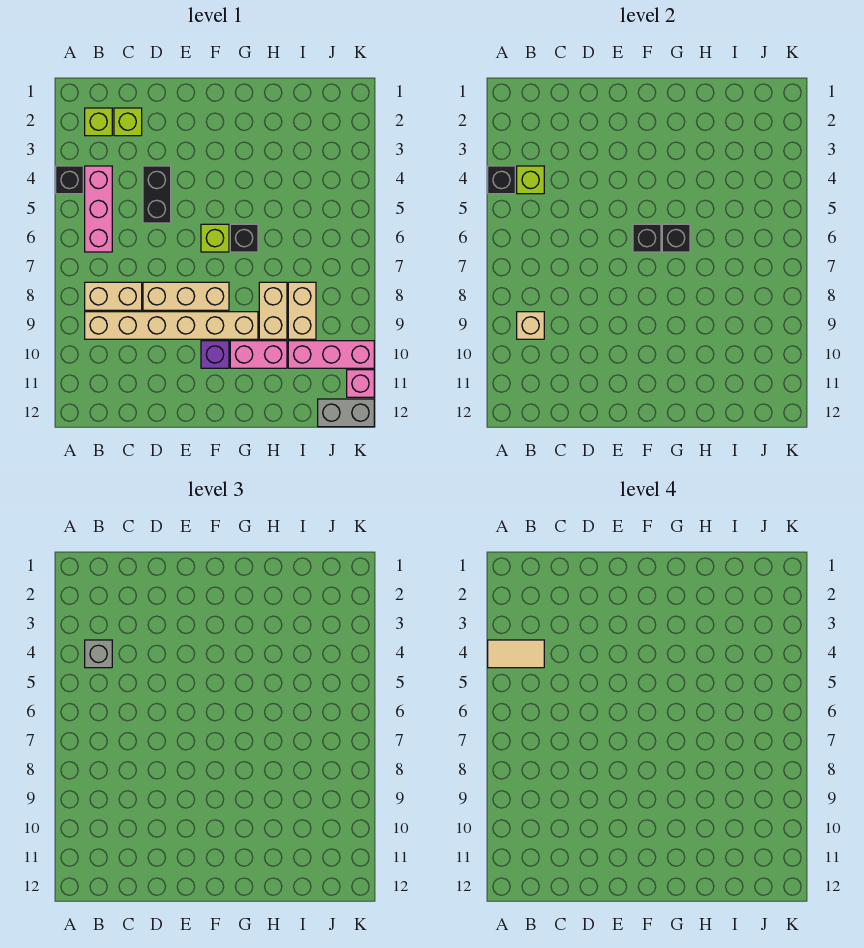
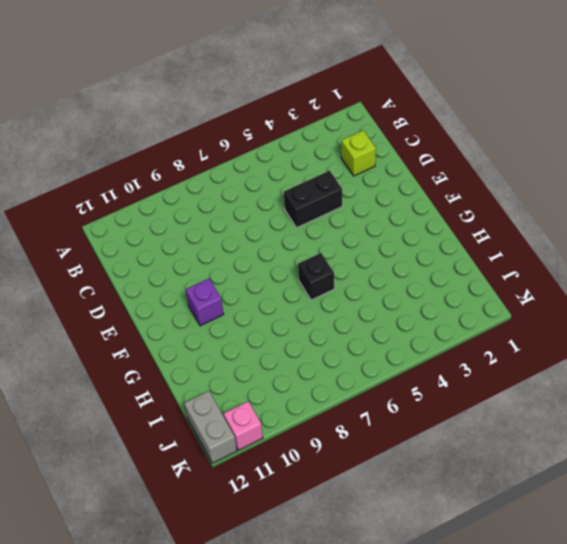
none -> black brick A4 level 1
none -> lime brick B2 level 1
none -> pink brick B4:B6 level 1

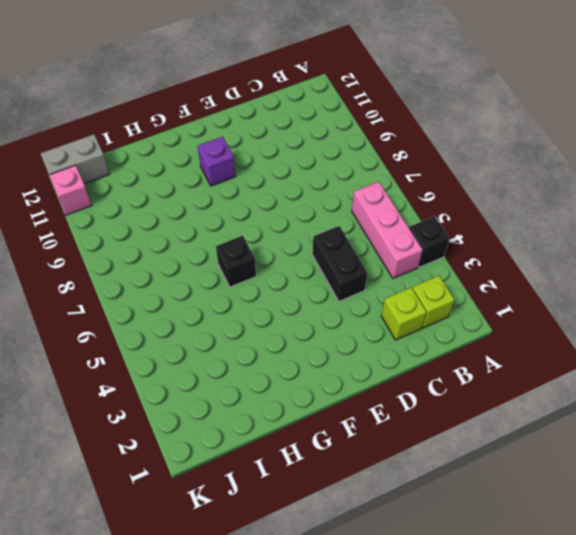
none -> tan brick B8:C8 level 1
none -> tan brick B9:G9 level 1
none -> tan brick D8:F8 level 1

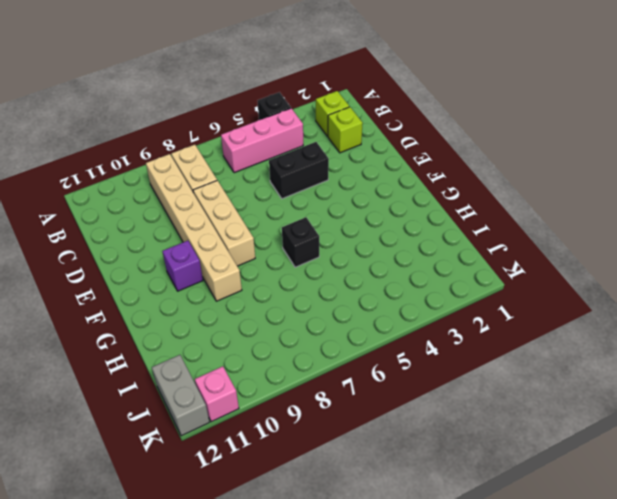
none -> lime brick F6 level 1
none -> pink brick G10:H10 level 1
none -> tan brick H8:H9 level 1

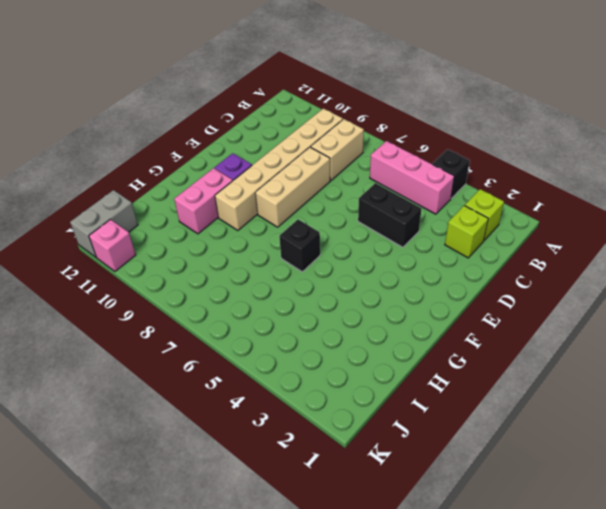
none -> lime brick F6 level 1
none -> tan brick H8:H9 level 1
none -> tan brick I8:I9 level 1

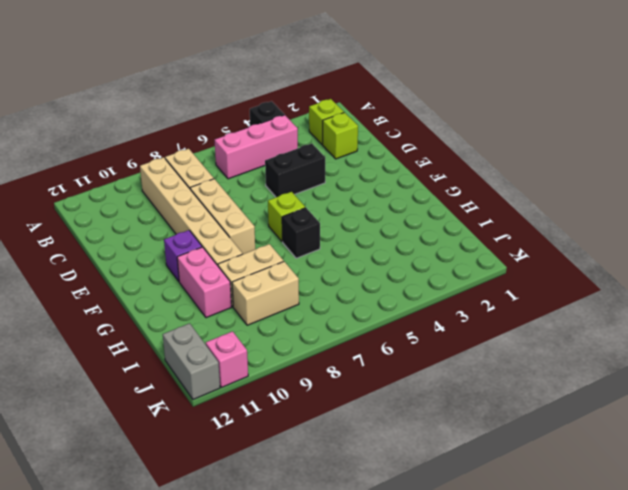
none -> pink brick I10:K10 level 1
none -> black brick A4 level 2
none -> lime brick B4 level 2

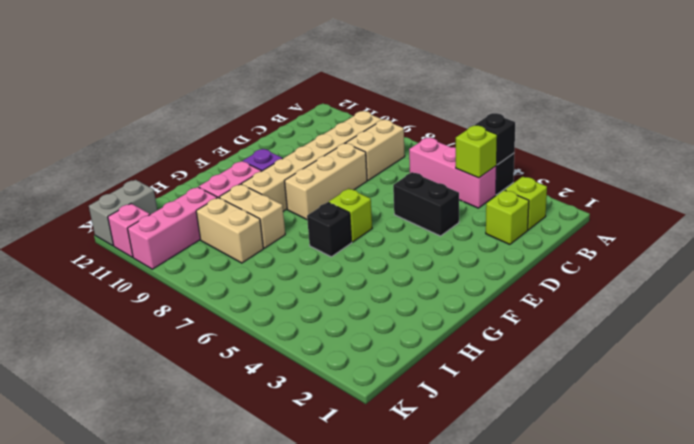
none -> tan brick B9 level 2
none -> black brick F6 level 2
none -> black brick G6 level 2

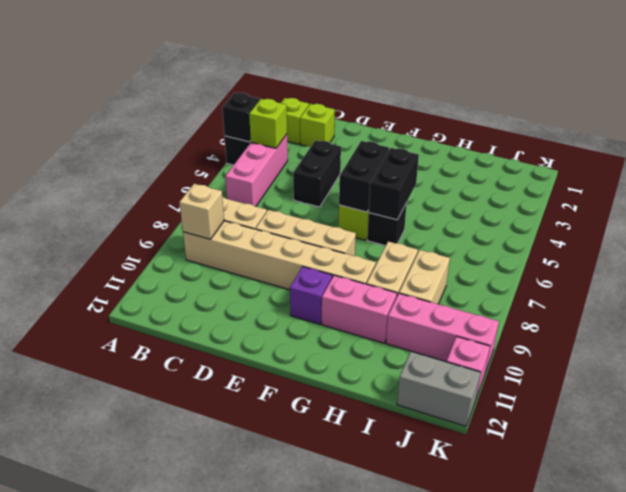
black brick F5:F6 level 2 -> black brick F6 level 2
black brick G5:G6 level 2 -> black brick G6 level 2
none -> grey brick B4 level 3
none -> tan tile A4:B4 level 4

